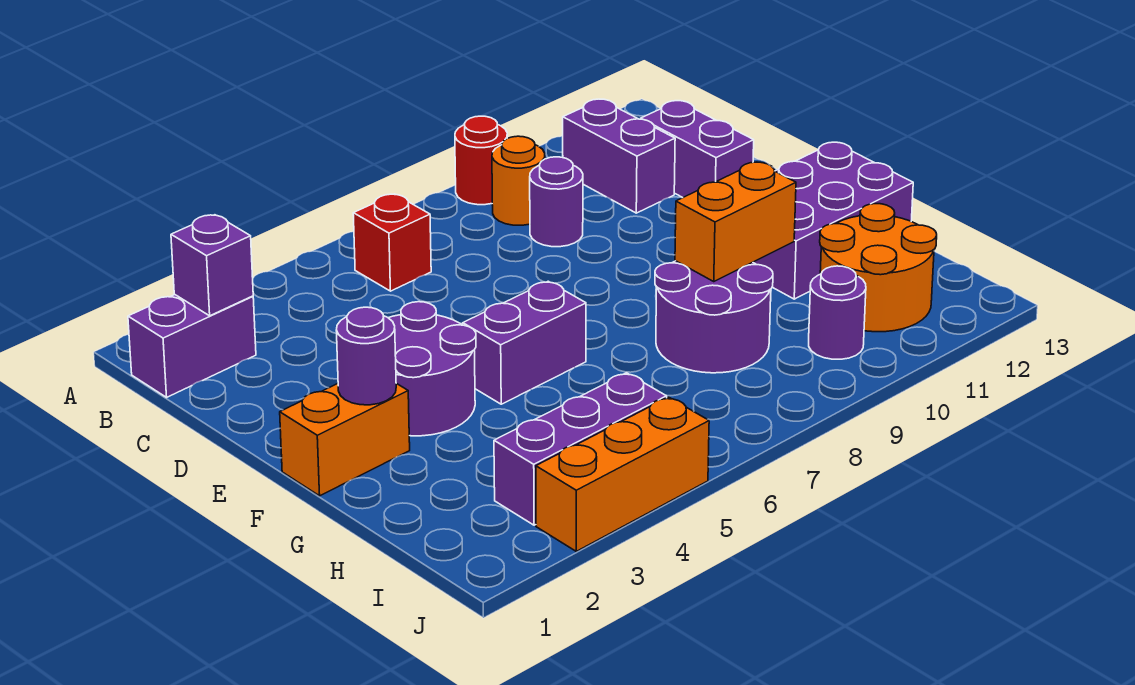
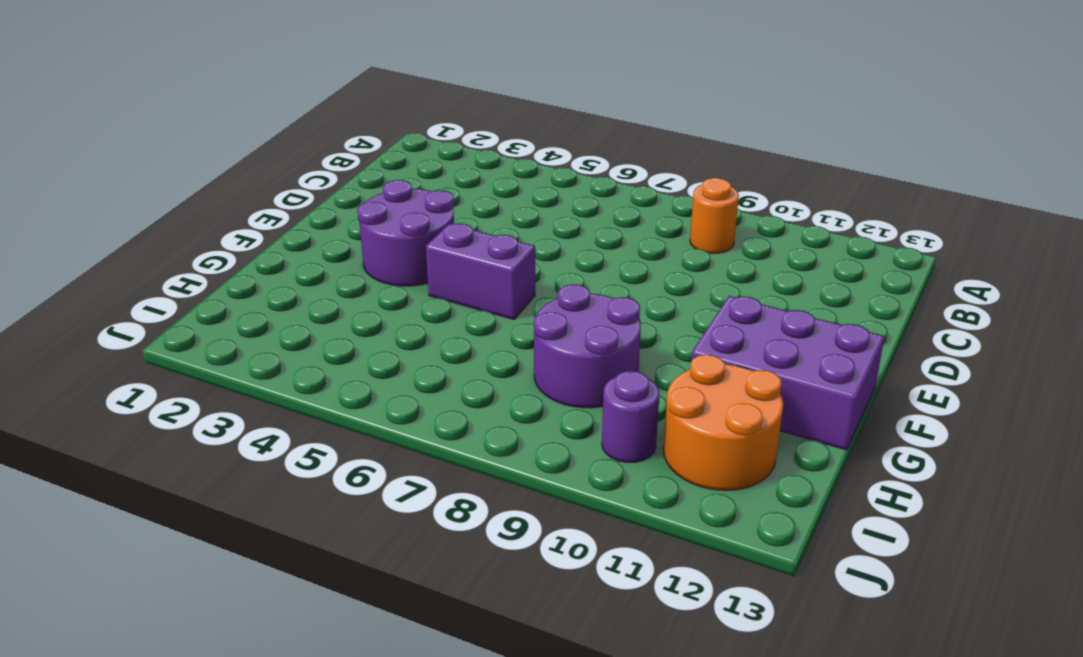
none -> red round brick A9 level 1
none -> purple brick B1:B2 level 1
none -> red brick B6 level 1

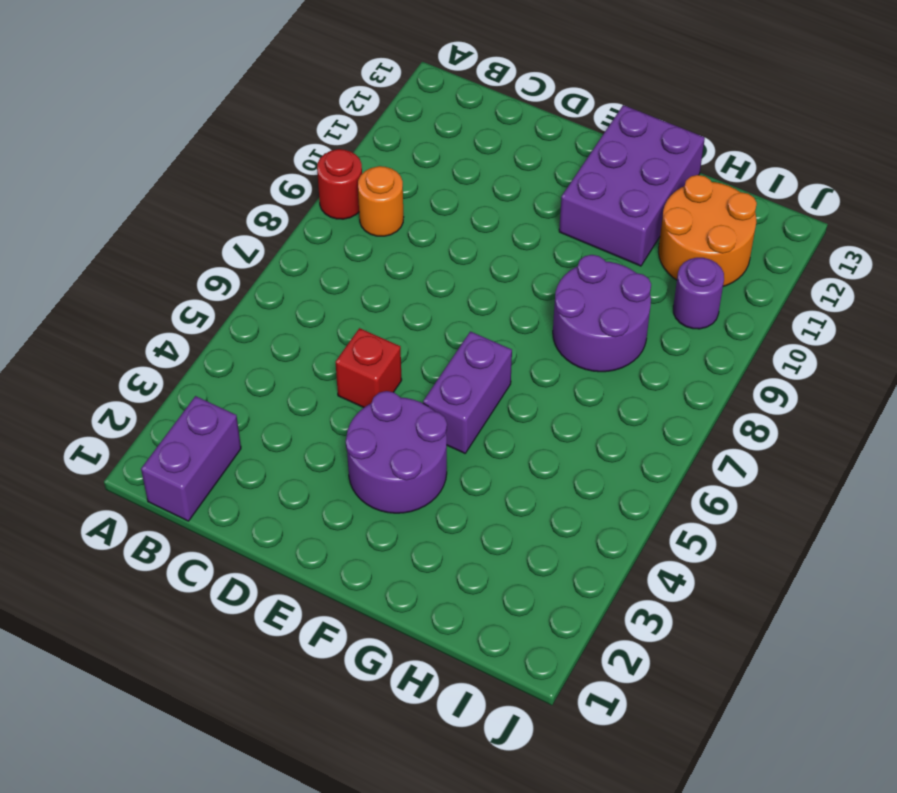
red brick D5 level 1 -> red brick B6 level 1
none -> purple brick B11:C11 level 1
none -> purple round brick C9 level 1
none -> purple brick C12:D12 level 1

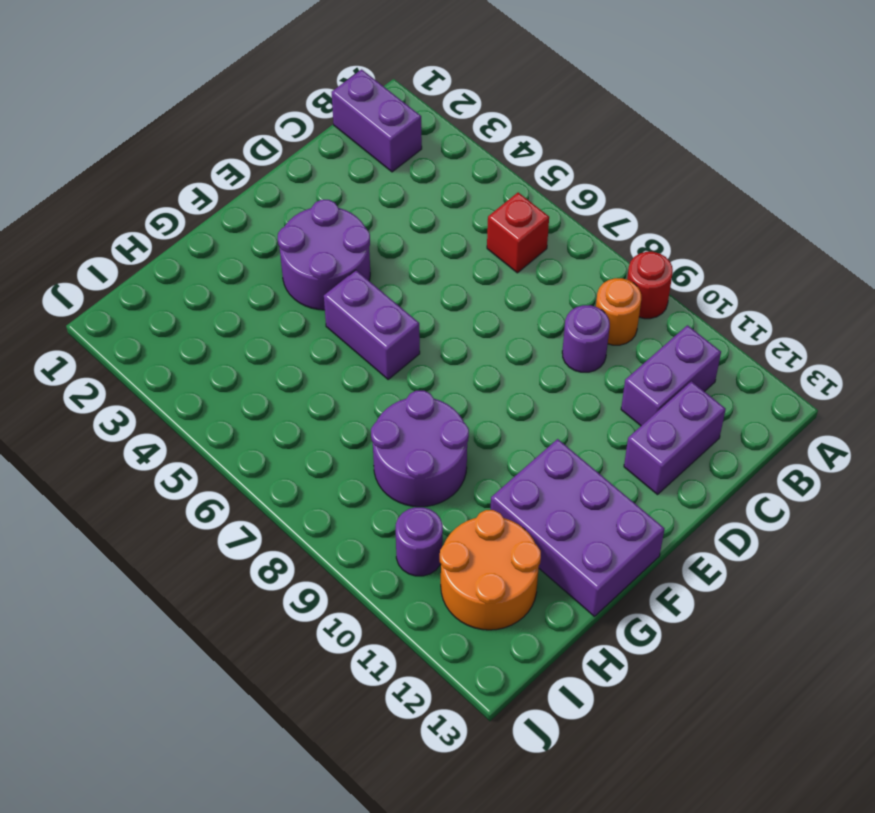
none -> orange brick F1:F2 level 1
none -> purple brick I3:I5 level 1
none -> orange brick J3:J5 level 1

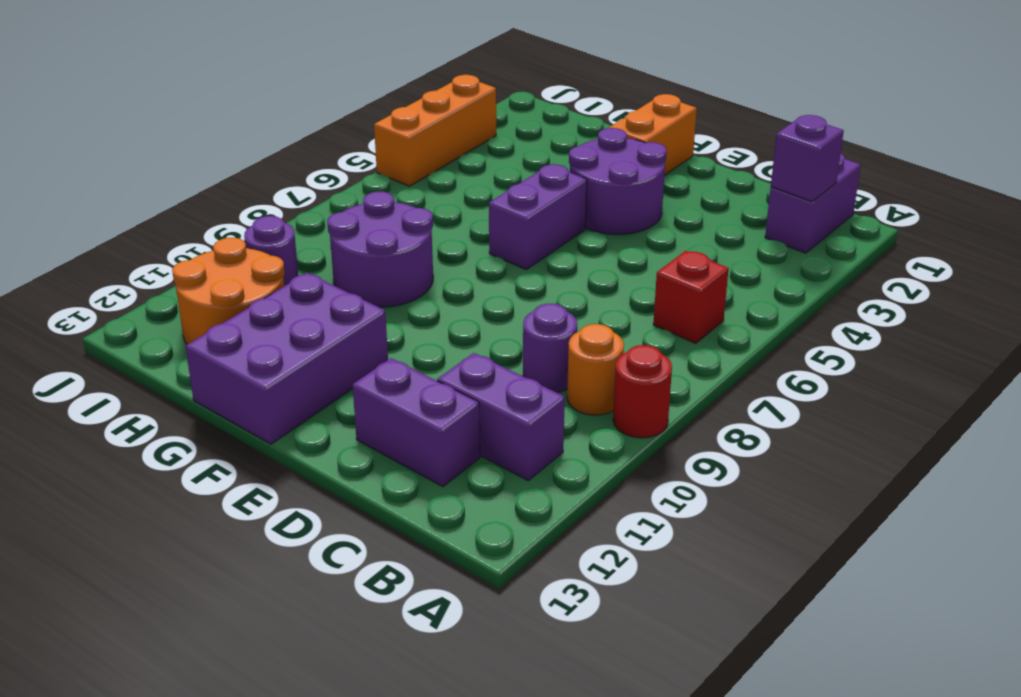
none -> purple brick I3:I5 level 1
none -> purple round brick F2 level 2
none -> orange brick G9:G10 level 2

